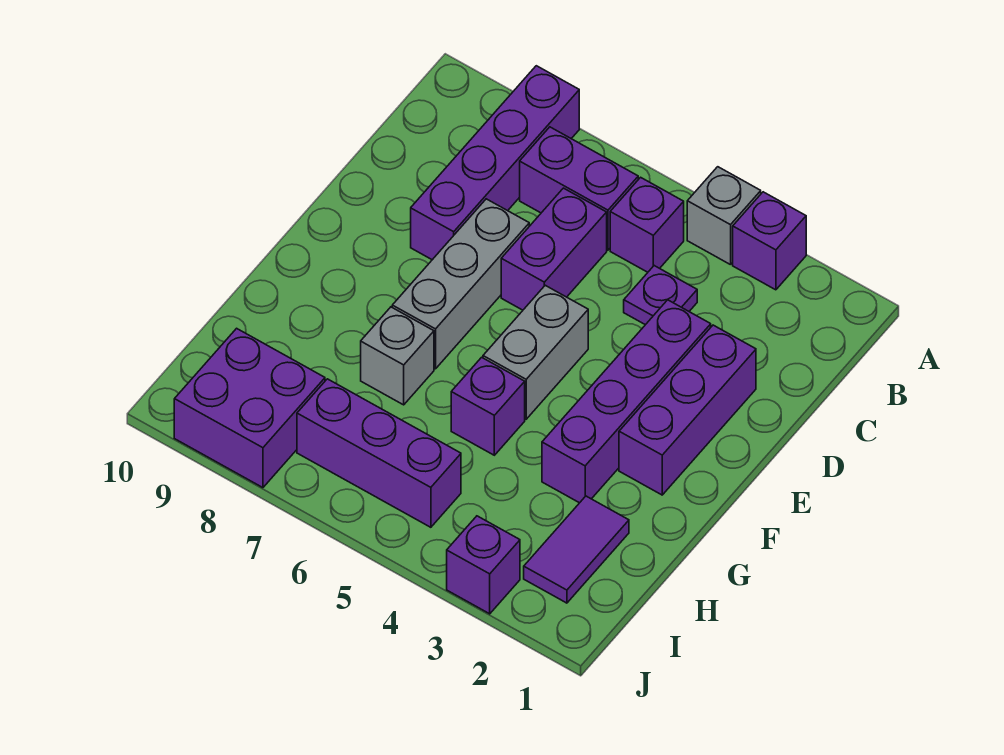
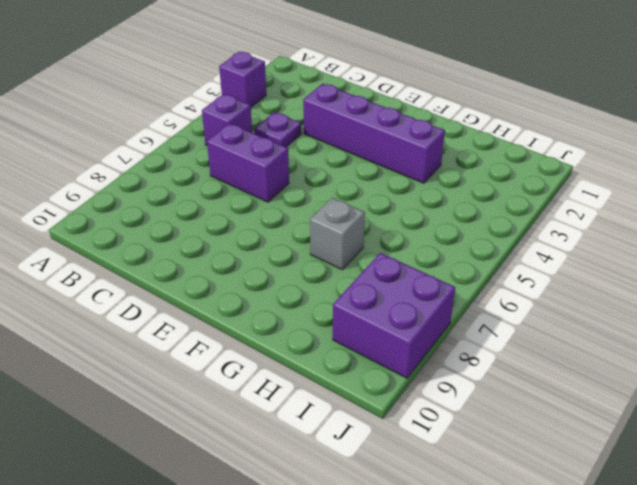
none -> grey brick A4 level 1
none -> purple brick A8:D8 level 1
none -> purple brick B6:B7 level 1

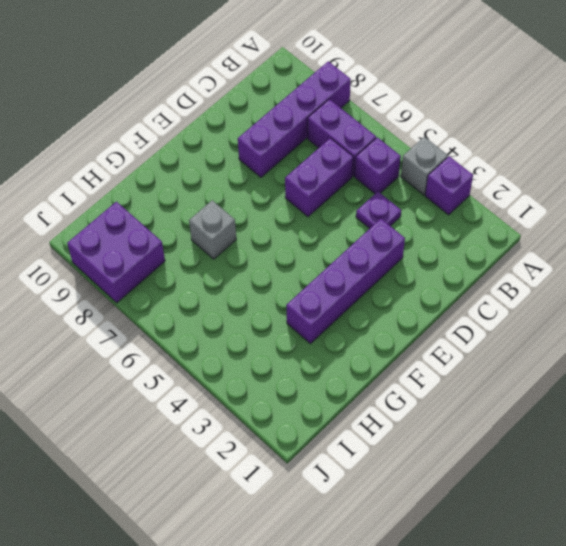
none -> purple brick D2:F2 level 1
none -> grey brick D7:F7 level 1
none -> grey brick E5:F5 level 1

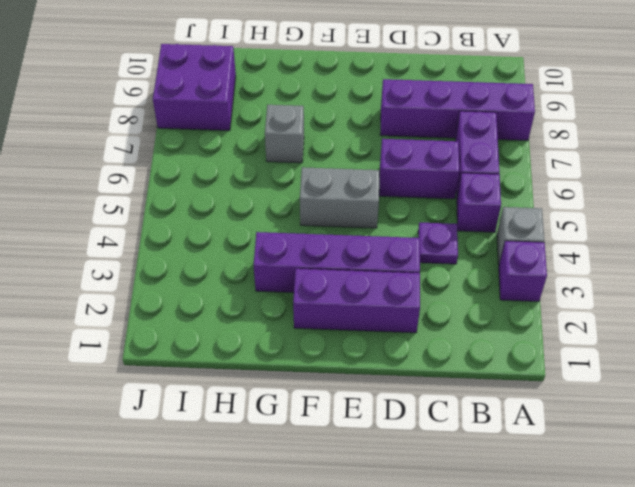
none -> grey brick D7:F7 level 1
none -> purple brick G5 level 1
none -> purple tile H2:I2 level 1

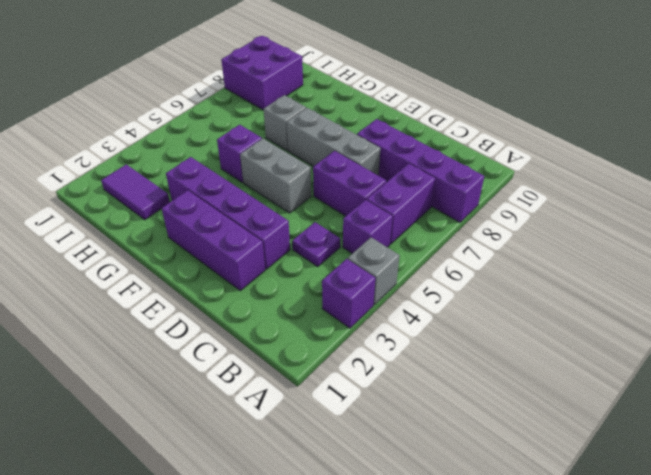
none -> purple brick I5:I7 level 1
none -> purple brick J3 level 1

